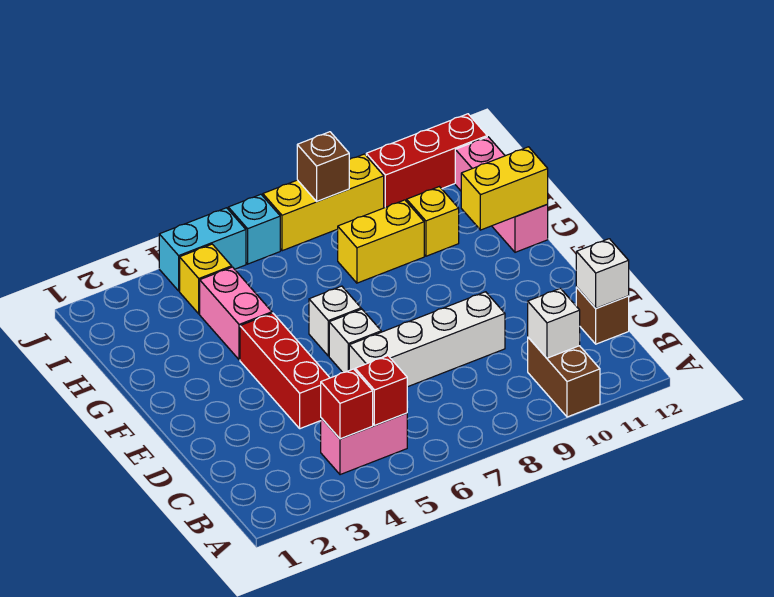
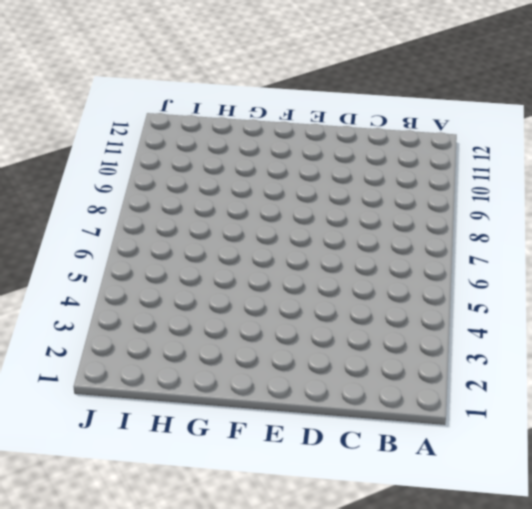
none -> brown brick A10:B10 level 1
none -> pink brick B4:B5 level 1
none -> brown brick C12 level 1

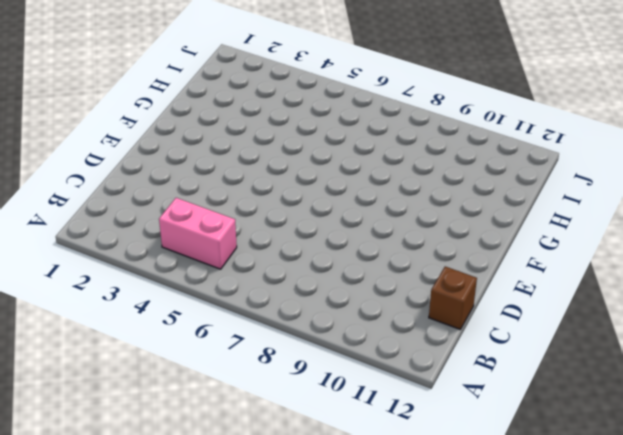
none -> brown brick A10:B10 level 1
none -> red brick D4:F4 level 1
none -> white brick D6:D9 level 1

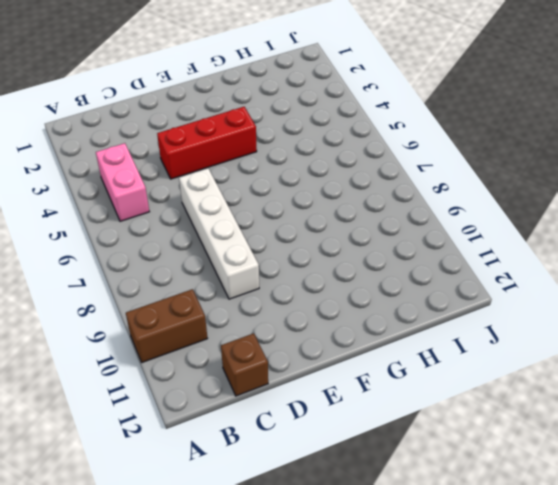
none -> white brick E6 level 1
none -> white brick F6 level 1
none -> pink brick G4:H4 level 1

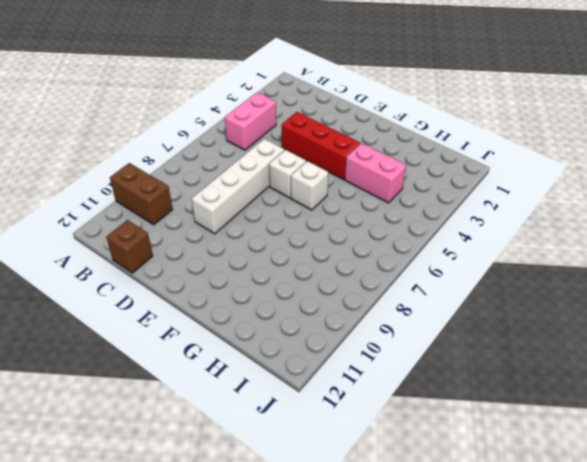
none -> pink brick G12:I12 level 1
none -> yellow brick H8:H9 level 1
none -> yellow brick H10 level 1

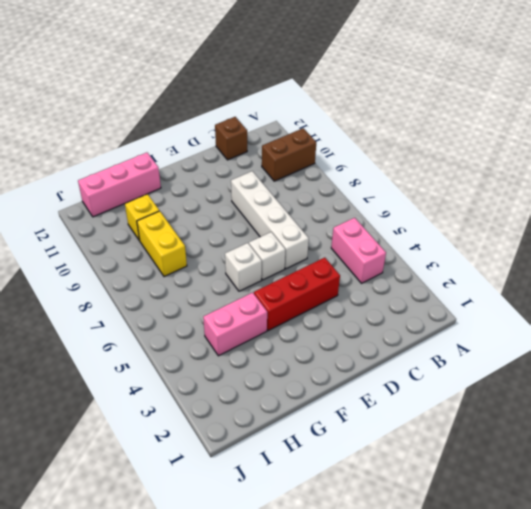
none -> yellow brick I4 level 1
none -> cyan brick J4:J5 level 1
none -> cyan brick J6 level 1

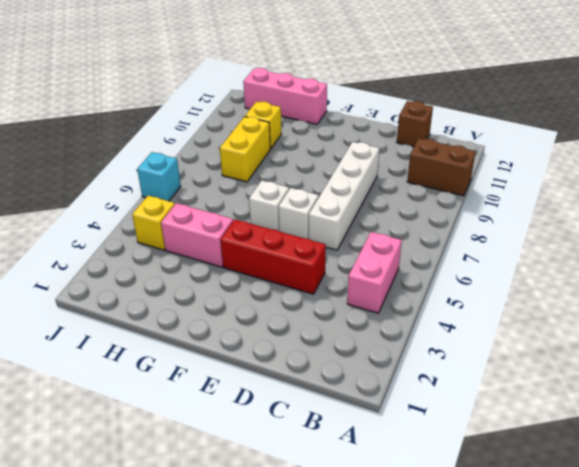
none -> cyan brick J4:J5 level 1
none -> yellow brick J7:J9 level 1
none -> red brick J10:J12 level 1

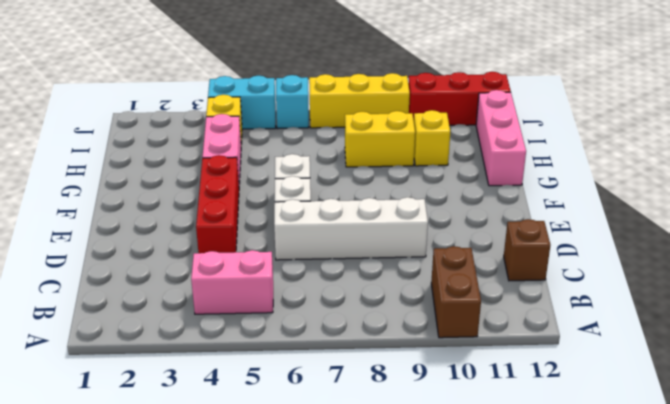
none -> red brick B4 level 2
none -> red brick B5 level 2
none -> white brick B10 level 2

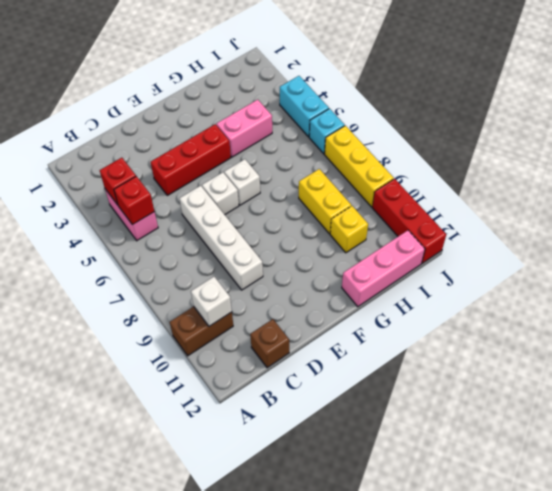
none -> yellow brick I4 level 1
none -> white brick C12 level 2
none -> yellow brick G11:G12 level 2

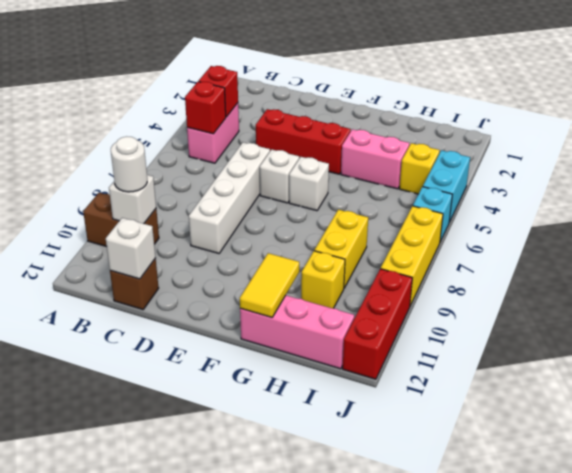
white round brick B10 level 3 -> none
yellow tile G11:G12 level 2 -> yellow brick G11:G12 level 2
none -> brown brick J8 level 2

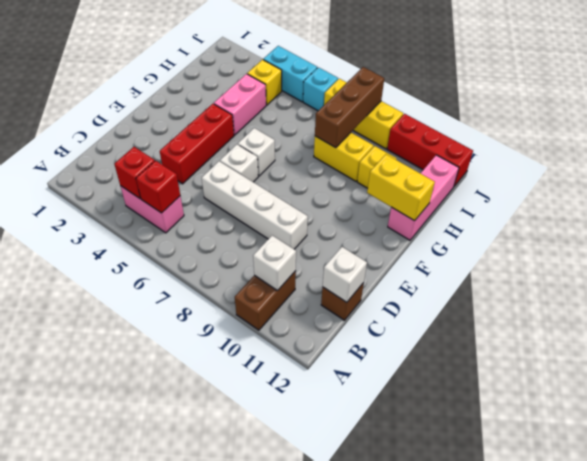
brown brick H8:J8 level 2 -> brown brick J8 level 2

